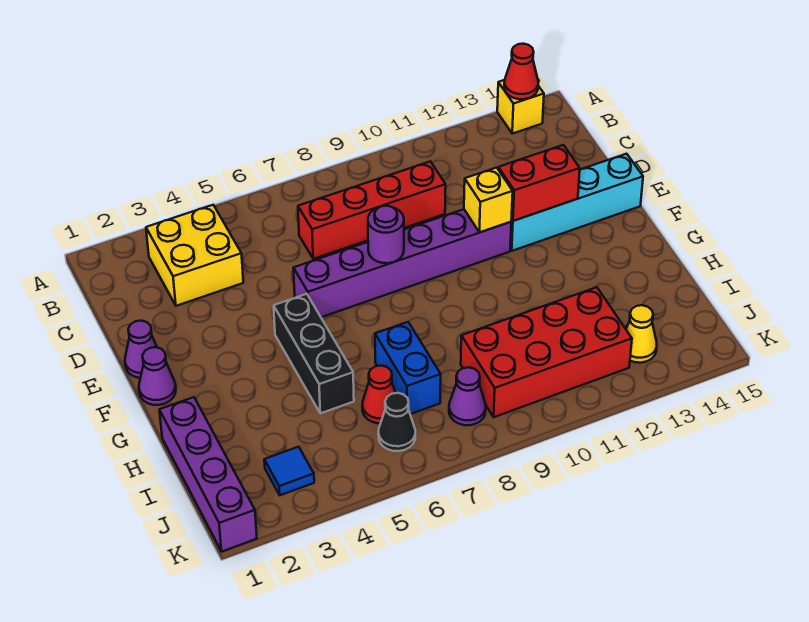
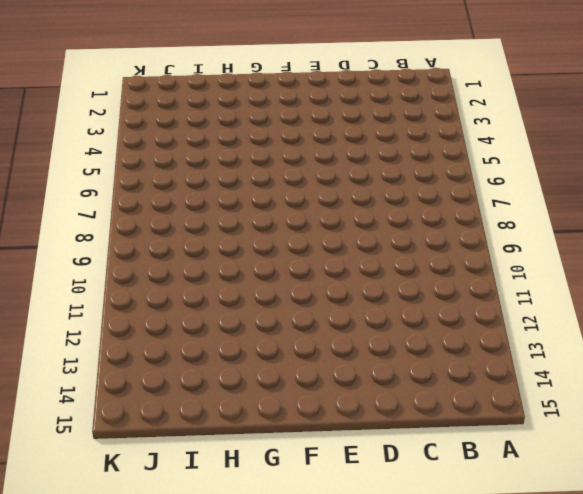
none -> yellow brick A14 level 1
none -> yellow brick B3:C4 level 1
none -> red brick C7:C10 level 1

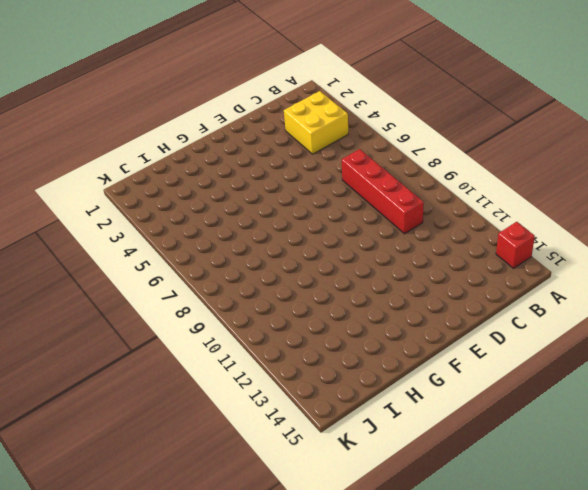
red brick A14 level 1 -> yellow brick A14 level 1
none -> purple cone E1 level 1
none -> purple brick E6:E11 level 1
none -> cyan brick E12:E15 level 1

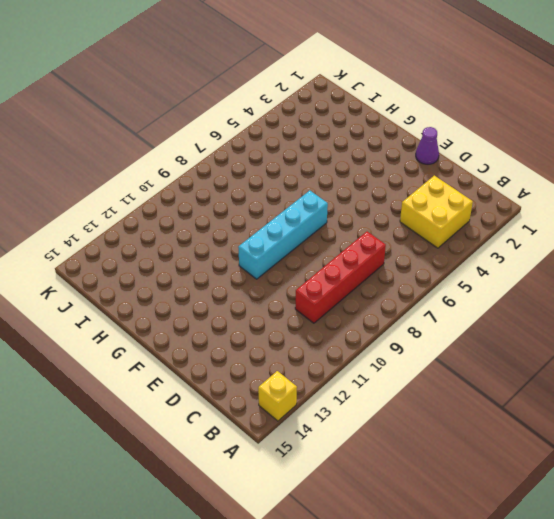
cyan brick F7:F10 level 1 -> cyan brick E12:E15 level 1
none -> purple brick E6:E11 level 1
none -> purple cone F1 level 1
none -> black brick F5:H5 level 1

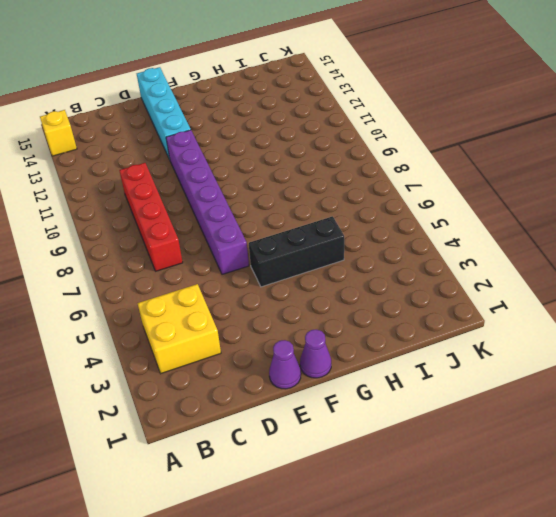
none -> purple brick H1:K1 level 1
none -> blue brick H7:I7 level 1
none -> red cone I6 level 1

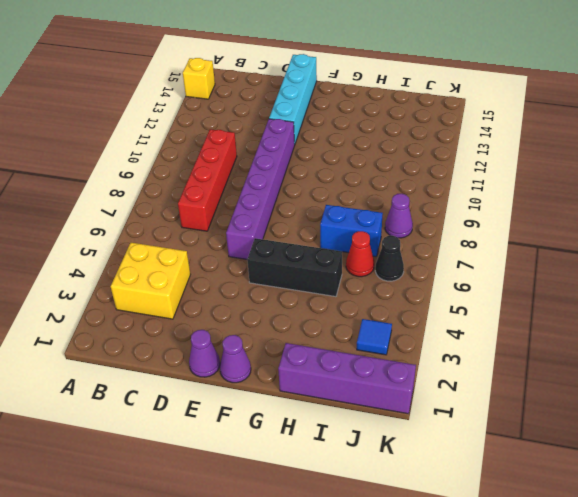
none -> red brick I9:J12 level 1
none -> yellow cone J13 level 1
none -> red cone A14 level 2

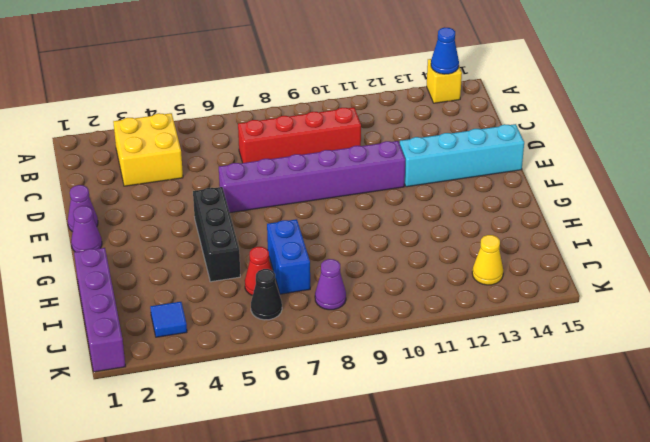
blue cone A14 level 2 -> red cone A14 level 2
none -> red brick I9:J12 level 1
none -> purple round brick E8 level 2
none -> yellow brick E11 level 2

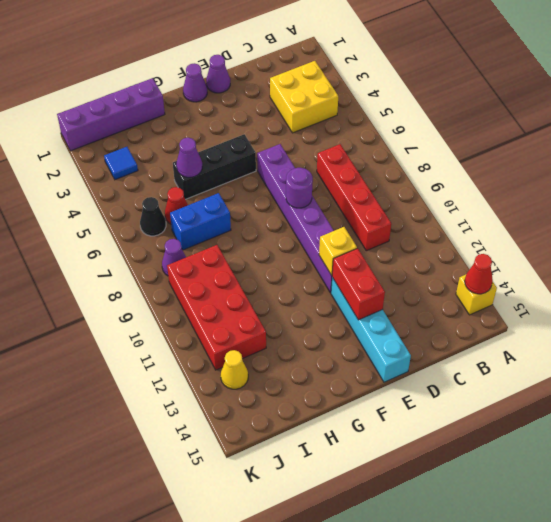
purple cone H5 level 2 -> none

